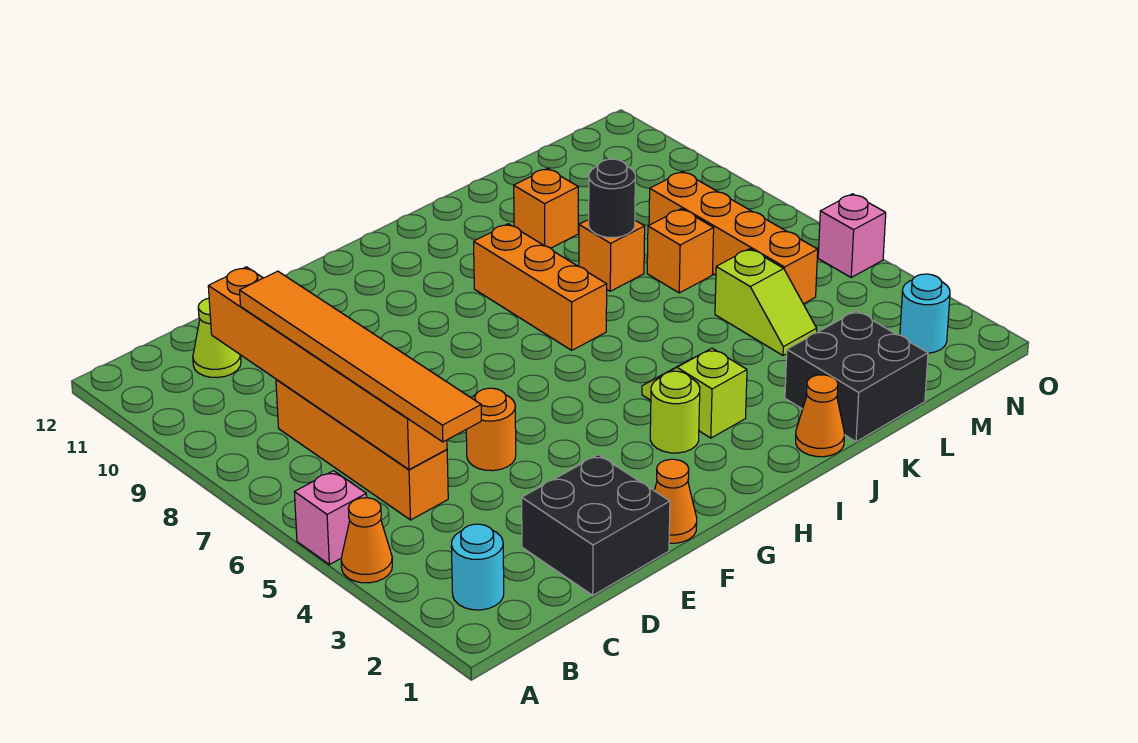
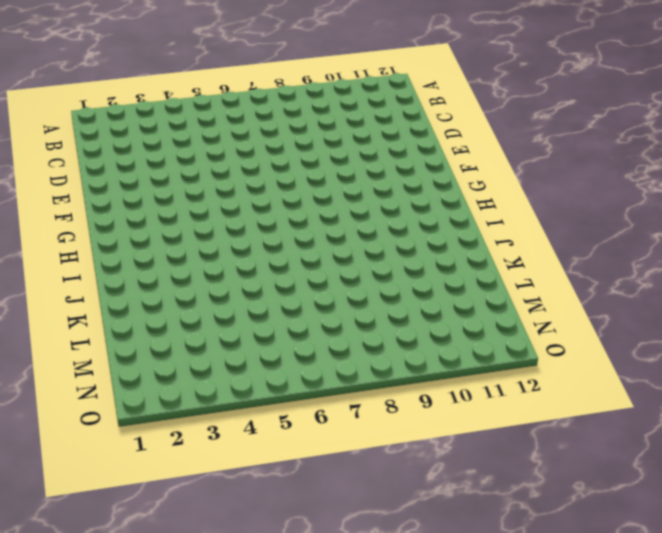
none -> orange cone A4 level 1
none -> pink brick A5 level 1
none -> cyan round brick B2 level 1

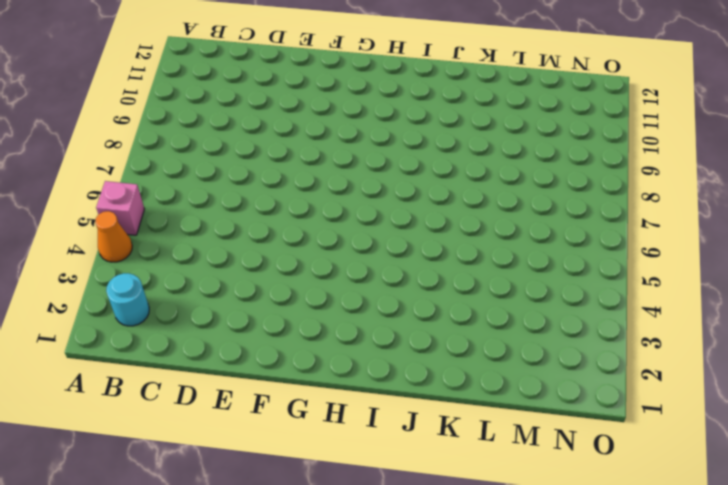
none -> orange brick C5:C8 level 1
none -> lime cone C11 level 1
none -> black brick D1:E2 level 1

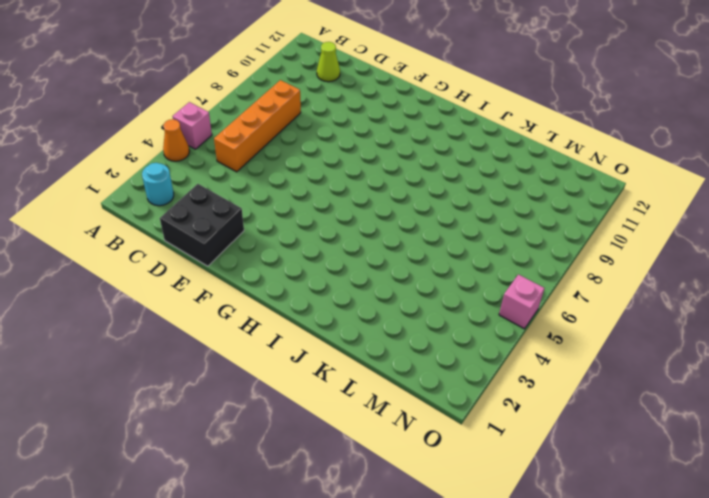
none -> orange round brick E5 level 1
none -> orange cone F1 level 1
none -> lime round brick H3 level 1

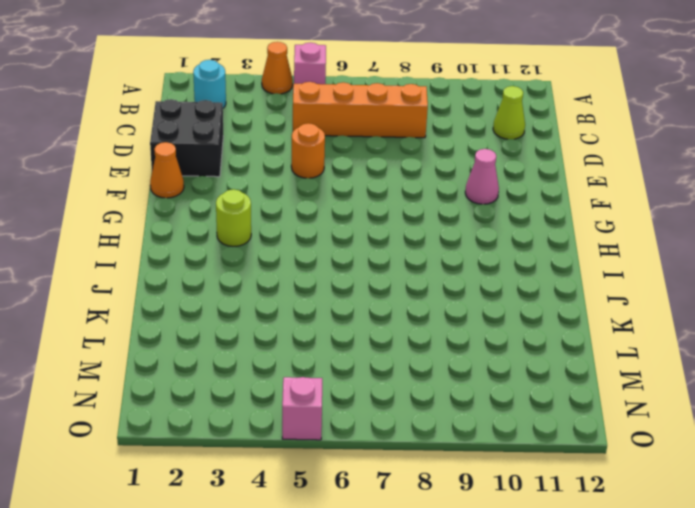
pink cone F10 level 1 -> none
none -> lime slope I3:I4 level 1 top 3
none -> orange brick I7:I9 level 1
none -> orange cone J1 level 1

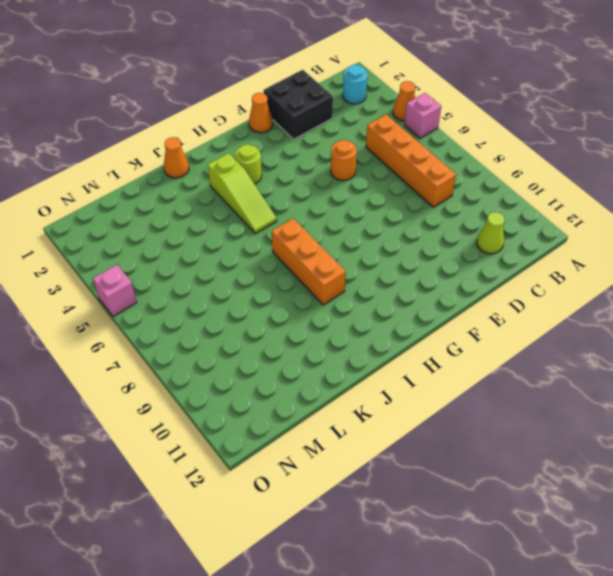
lime slope I3:I5 level 1 top 3 -> lime slope I3:I4 level 1 top 3
none -> black brick K1:L2 level 1
none -> orange brick K8 level 1
none -> orange brick K10 level 1

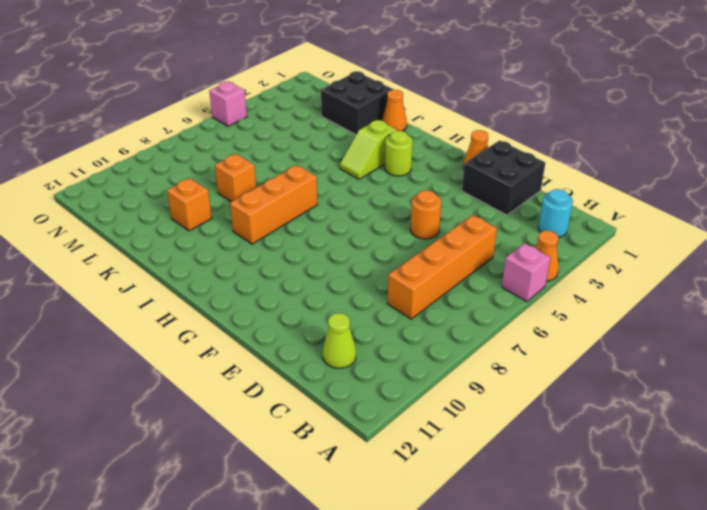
none -> lime slope L4:L5 level 1 top 5
none -> orange brick L7 level 1
none -> orange brick M5:M8 level 1

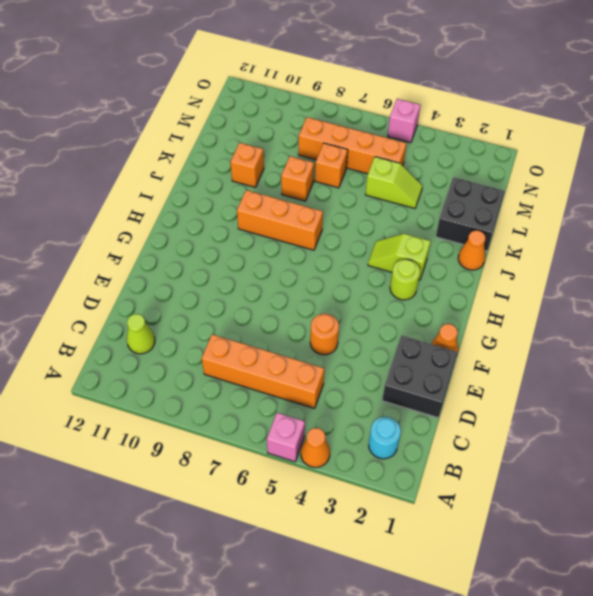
none -> cyan round brick N2 level 1
none -> orange brick C5:C10 level 2
none -> black round brick K8 level 2

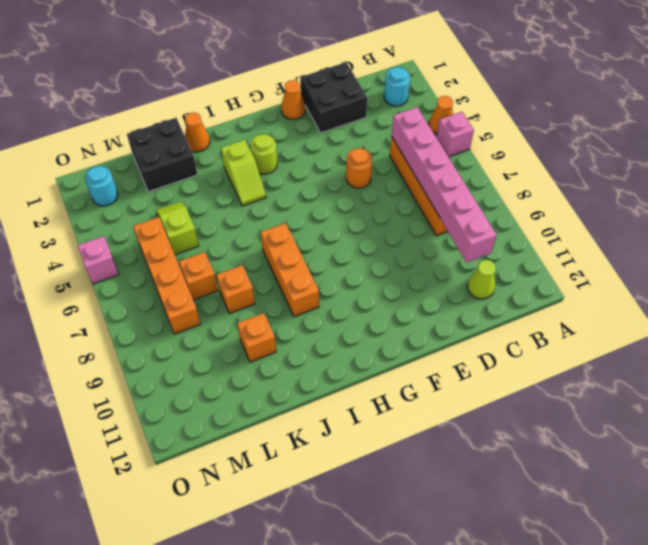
pink brick C5:C10 level 2 -> orange brick C5:C10 level 2
none -> black round brick K8 level 2
none -> orange tile C4:C9 level 3

